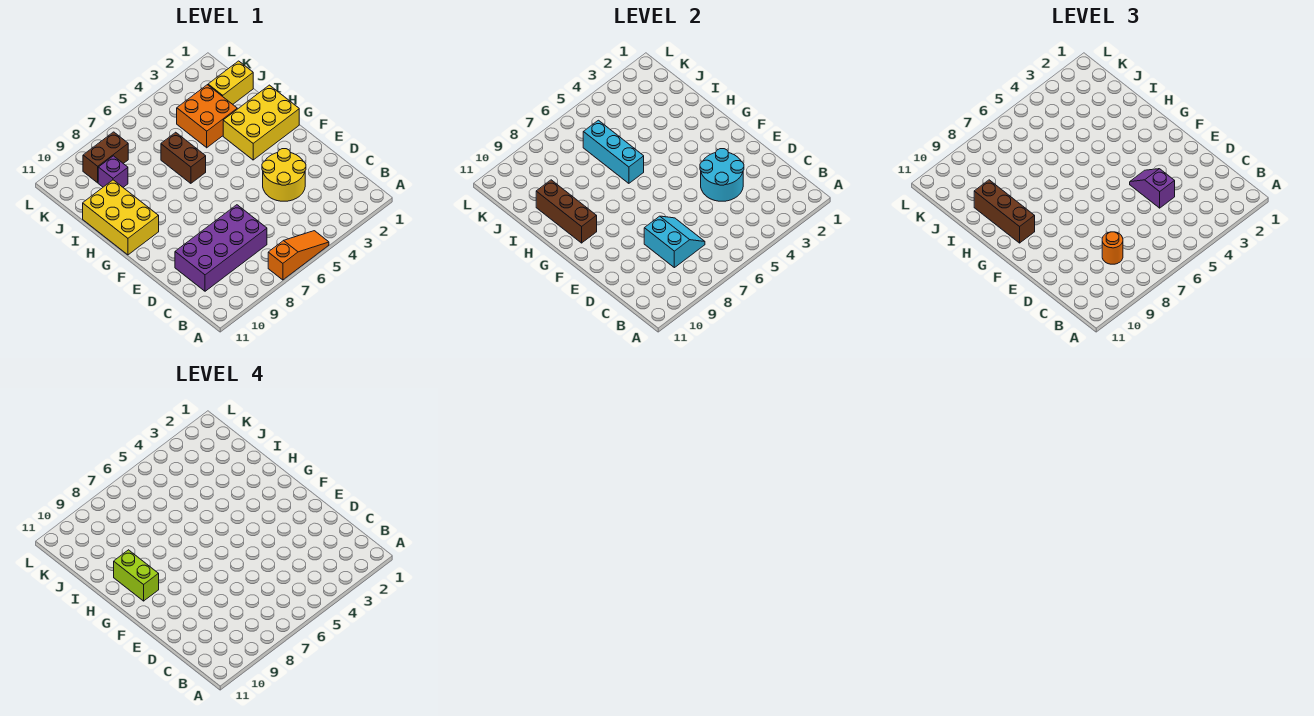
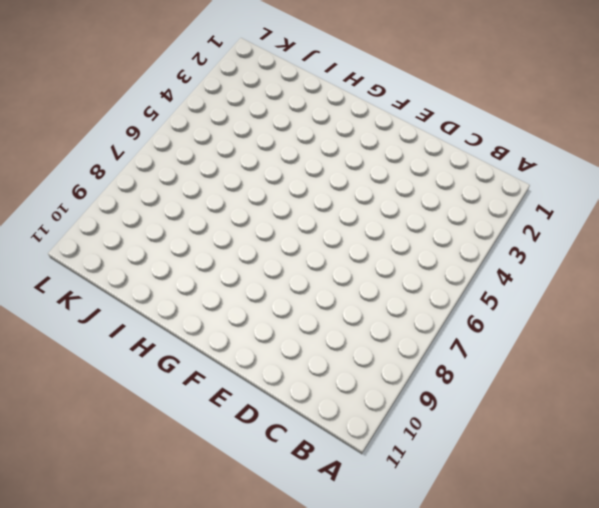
none -> orange slope A5:A7 level 1 top 7
none -> purple brick C7:D10 level 1
none -> yellow round brick D3:E4 level 1

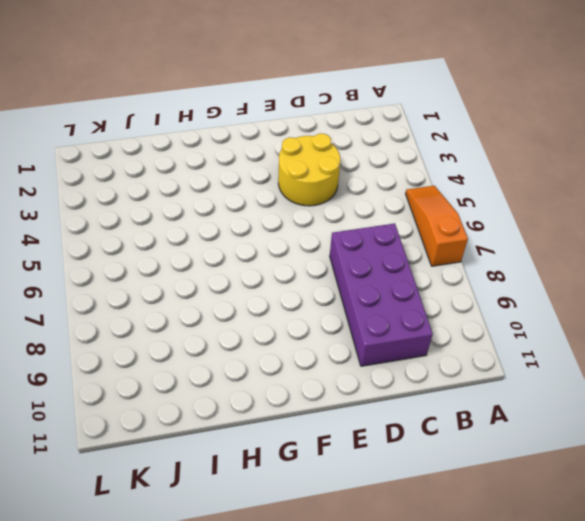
none -> yellow brick G1:H3 level 1
none -> yellow brick G10:I11 level 1
none -> brown brick H6:I6 level 1

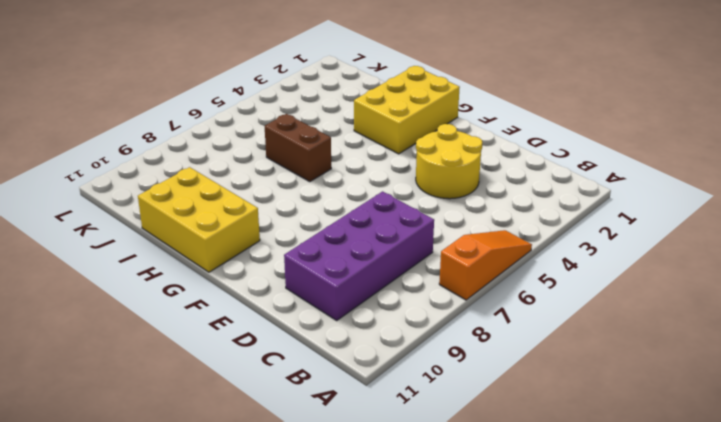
none -> orange brick I3:J4 level 1
none -> yellow brick J1:J2 level 1
none -> purple brick J9 level 1

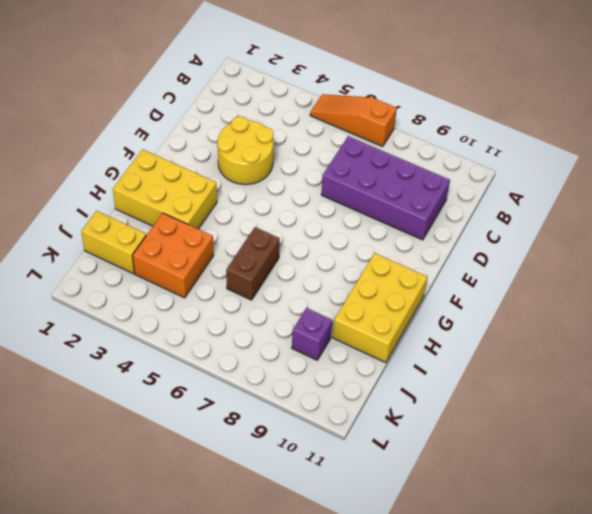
none -> brown brick K8:K9 level 1
none -> cyan slope C7:D8 level 2 top 8
none -> cyan round brick D3:E4 level 2

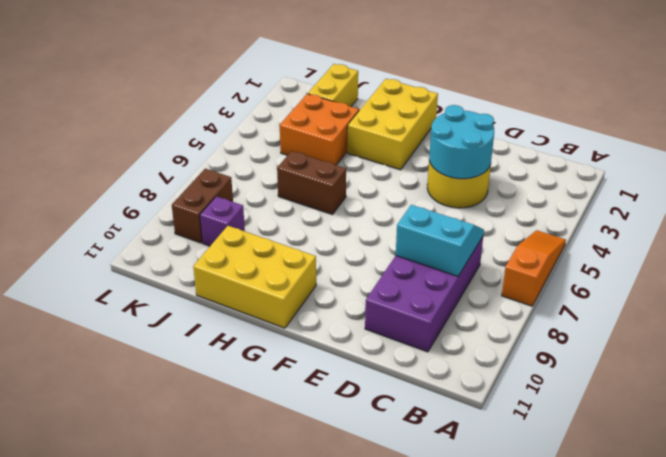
none -> brown brick G10:I10 level 2
none -> cyan brick H6:J6 level 2
none -> orange round brick C8 level 3

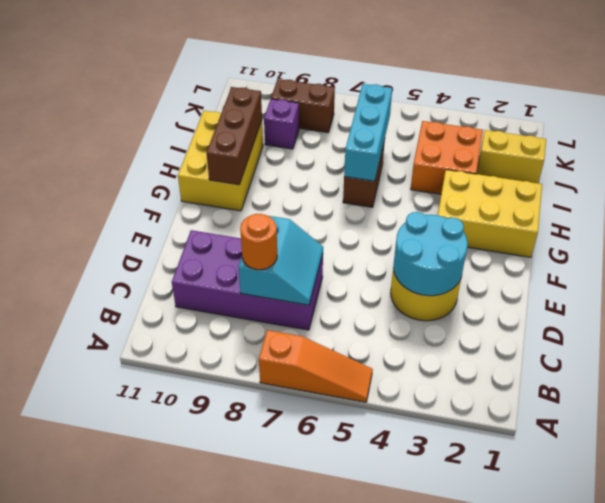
none -> purple slope D4:E4 level 3 top D
none -> brown brick G10:I10 level 3
none -> lime brick G10:H10 level 4

